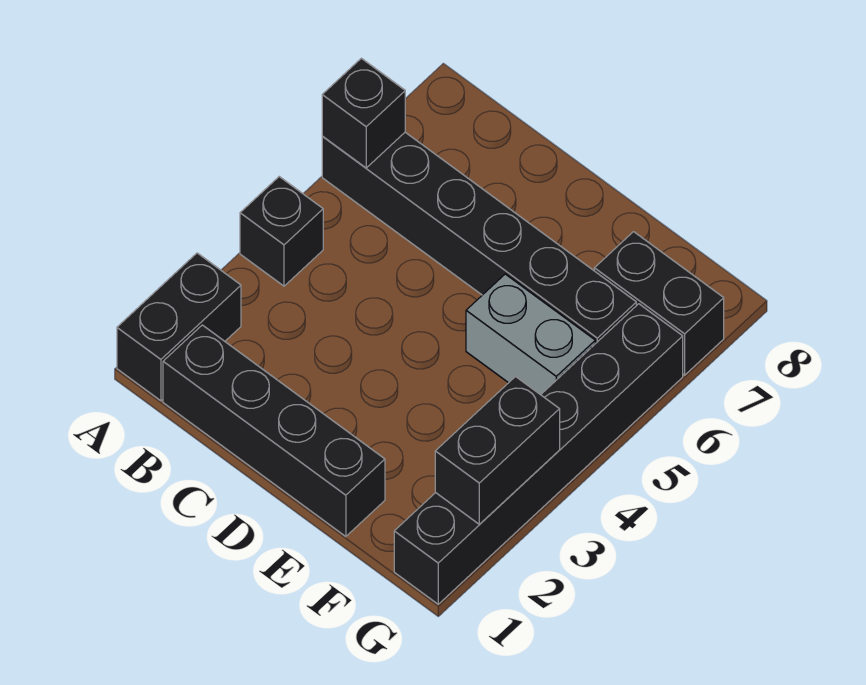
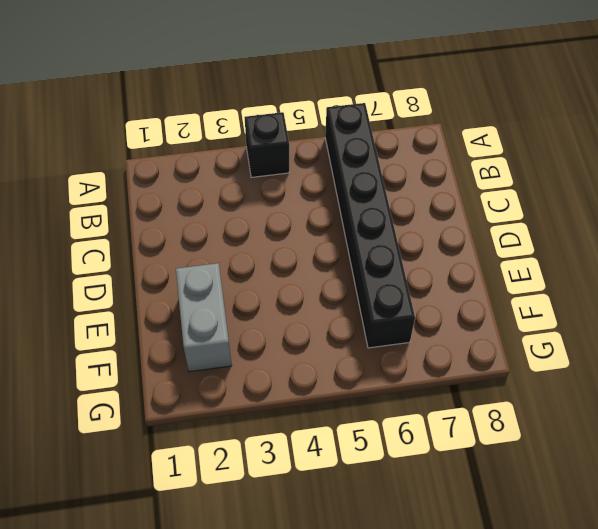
grey brick E2:F2 level 1 -> grey brick E5:F5 level 1
none -> black brick A1:A2 level 1
none -> black brick B1:E1 level 1

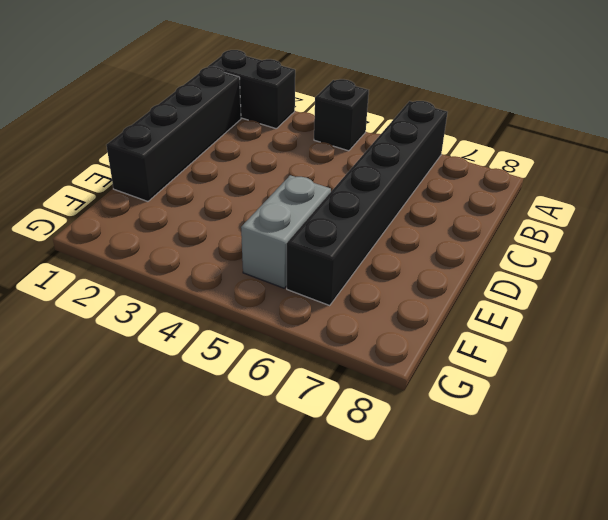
none -> black brick F7:G7 level 1
none -> black brick G1:G6 level 1

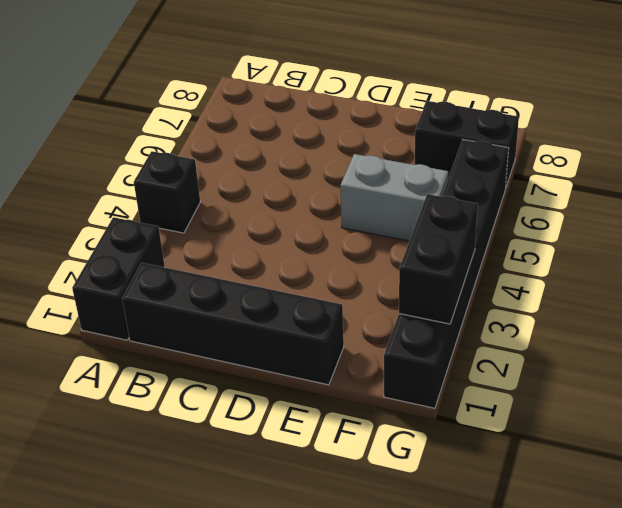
none -> black brick A6:F6 level 1
none -> black brick A6 level 2

